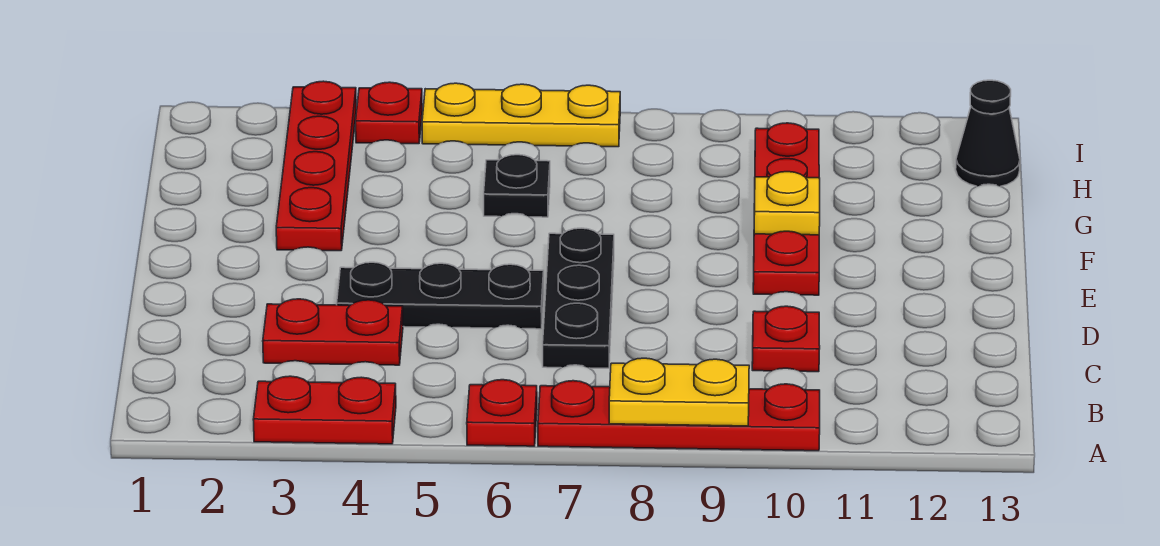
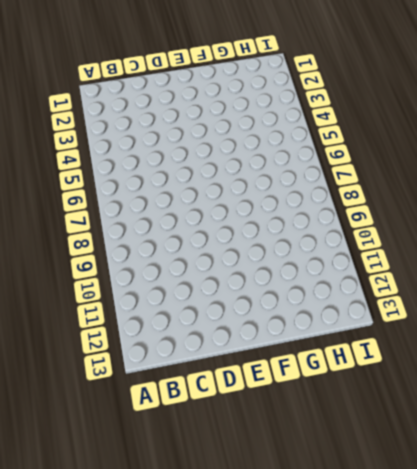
none -> red plate A3:A4 level 1
none -> red plate A6 level 1
none -> red plate A7:A10 level 1

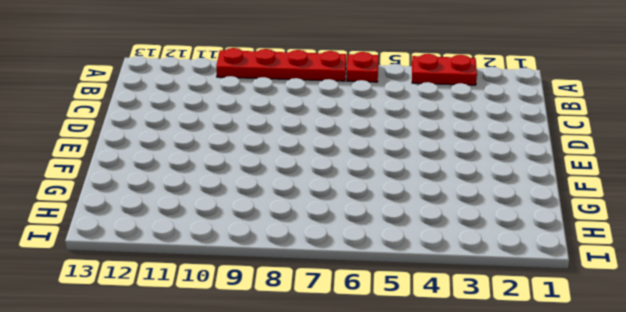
none -> red plate C3:C4 level 1
none -> black plate C7:E7 level 1
none -> red plate C10 level 1

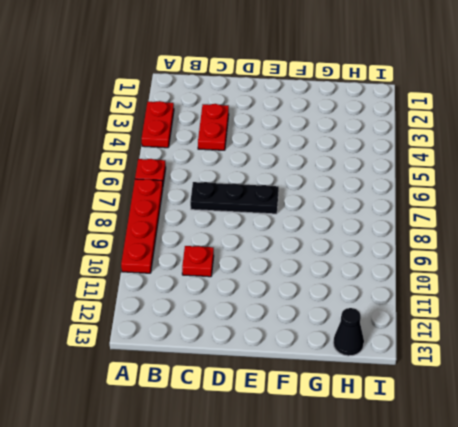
none -> black plate D4:D6 level 1
none -> red plate E10:H10 level 1
none -> red plate F3:I3 level 1

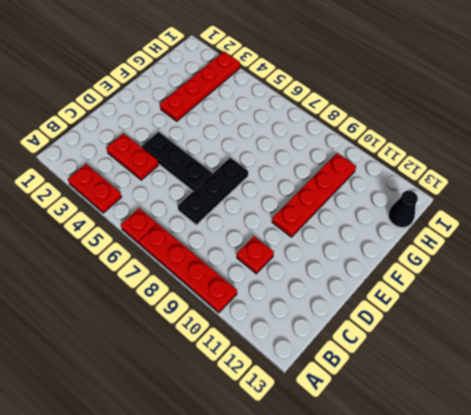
none -> black plate G6 level 1
none -> red plate I4 level 1
none -> yellow plate I5:I7 level 1

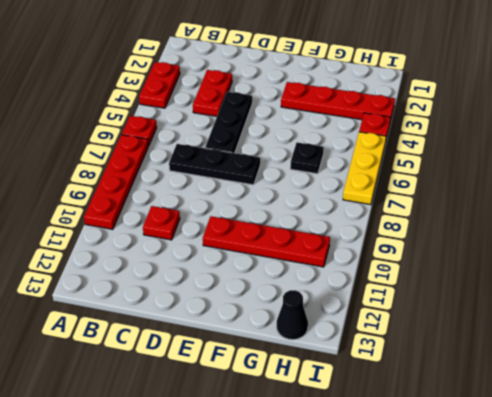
none -> yellow plate A8:A9 level 2
none -> yellow plate F10 level 2

